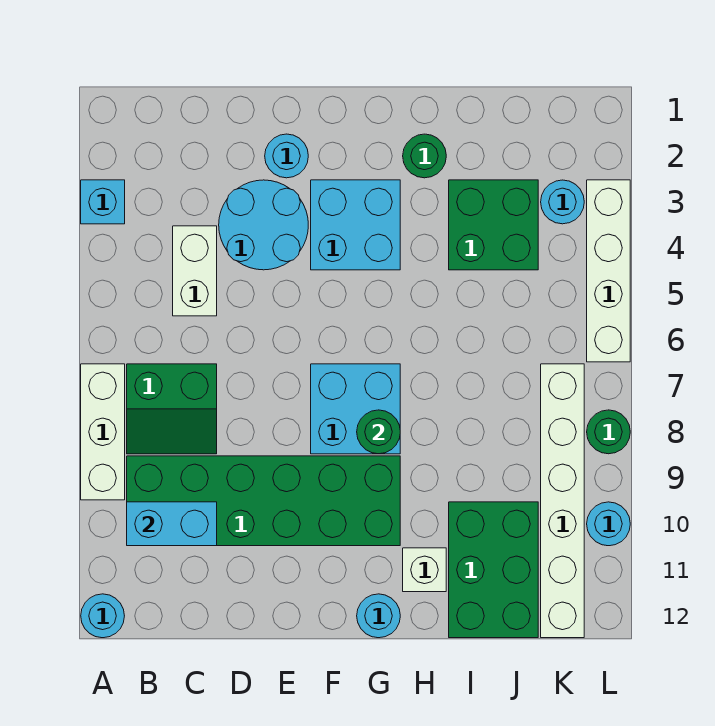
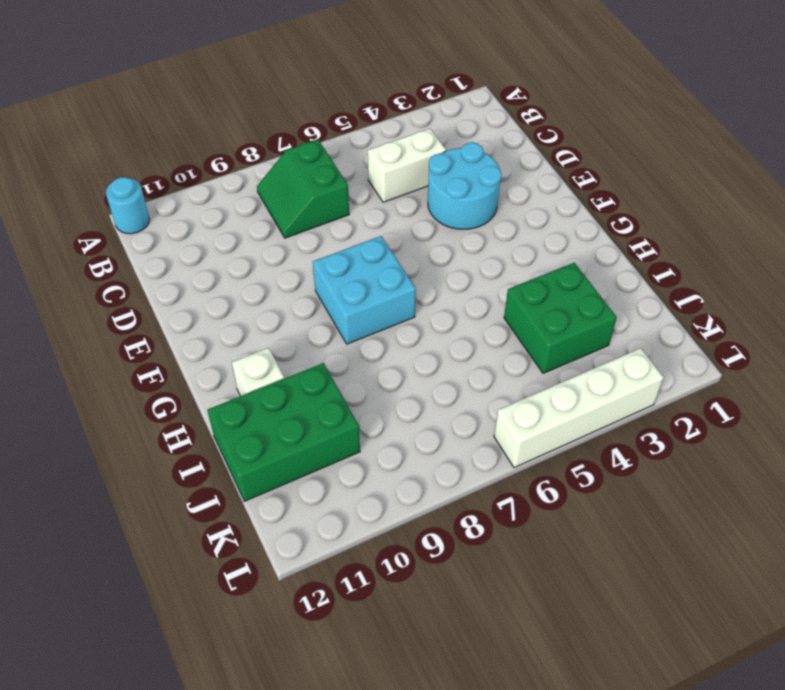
none -> cyan brick A3 level 1
none -> white brick A7:A9 level 1
none -> green brick B9:G10 level 1

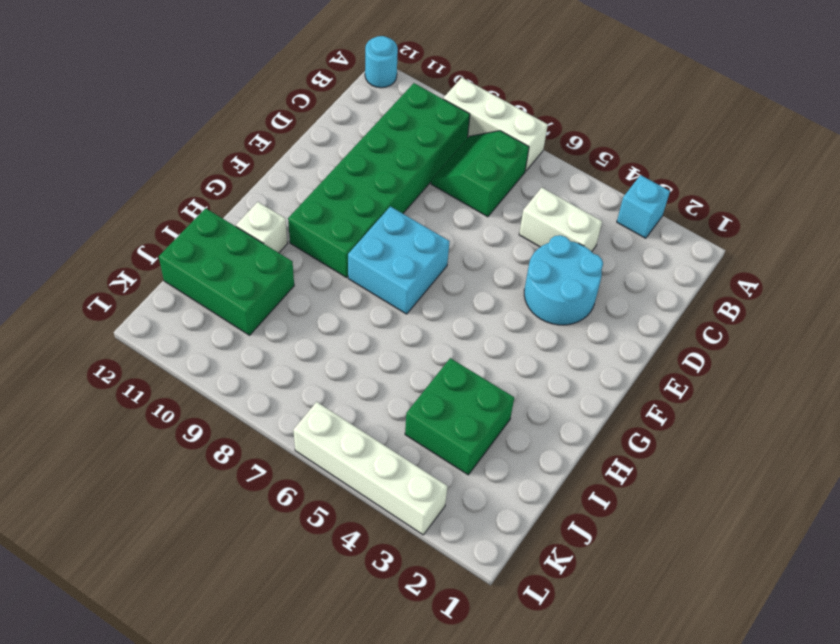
none -> cyan round brick E2 level 1
none -> cyan brick F3:G4 level 1
none -> cyan round brick G12 level 1

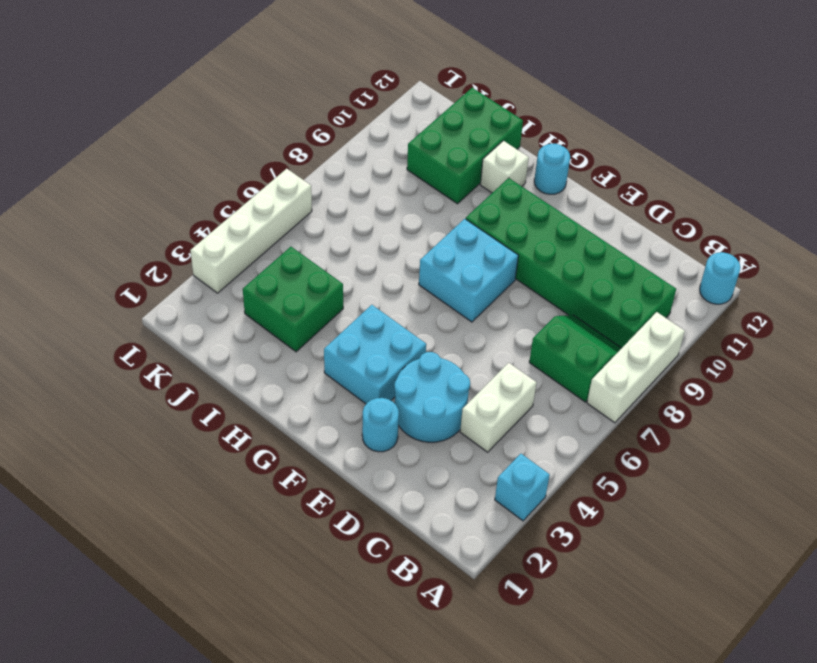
none -> green round brick H2 level 1
none -> cyan round brick K3 level 1
none -> white brick K7:K12 level 1

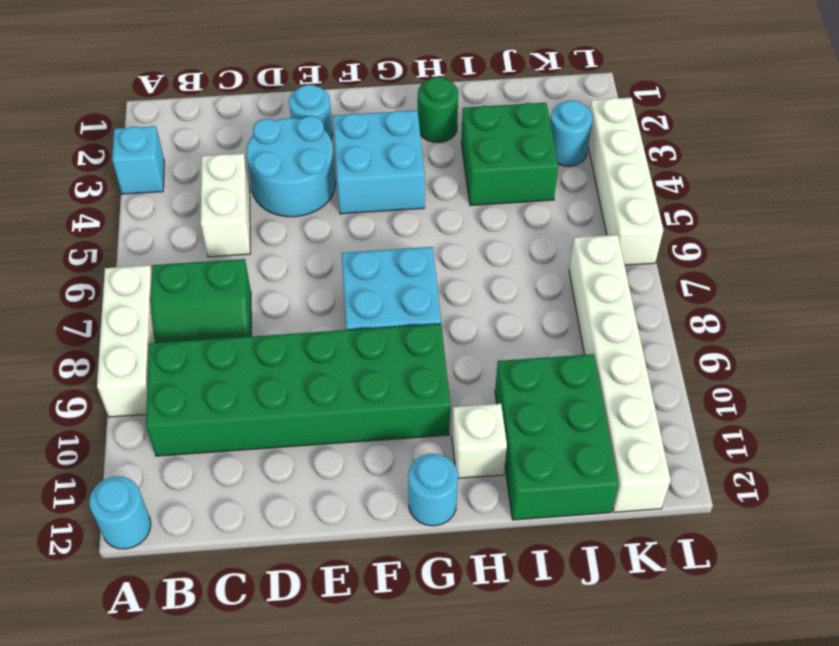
none -> green round brick L8 level 1
none -> cyan round brick L10 level 1
none -> cyan brick B10:C10 level 2

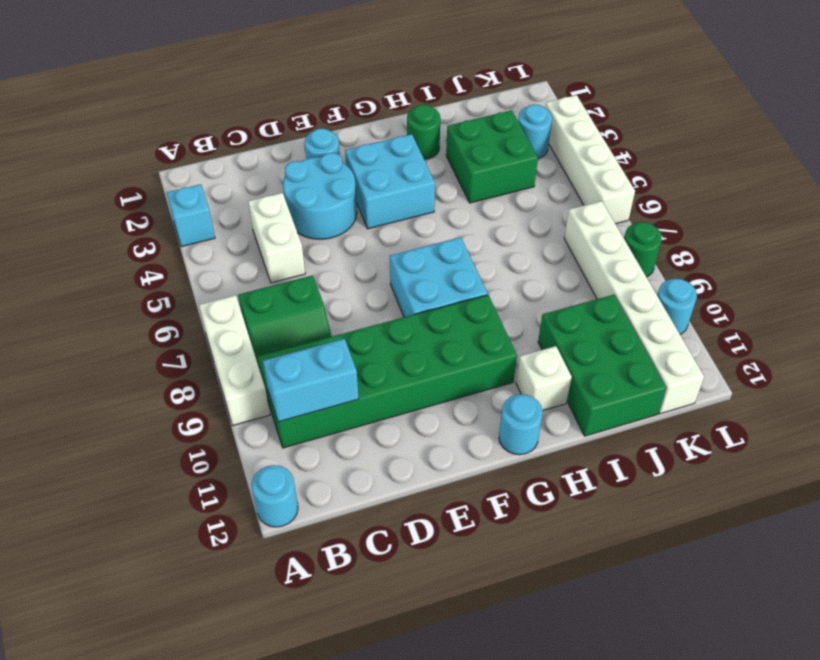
none -> green round brick G8 level 2

